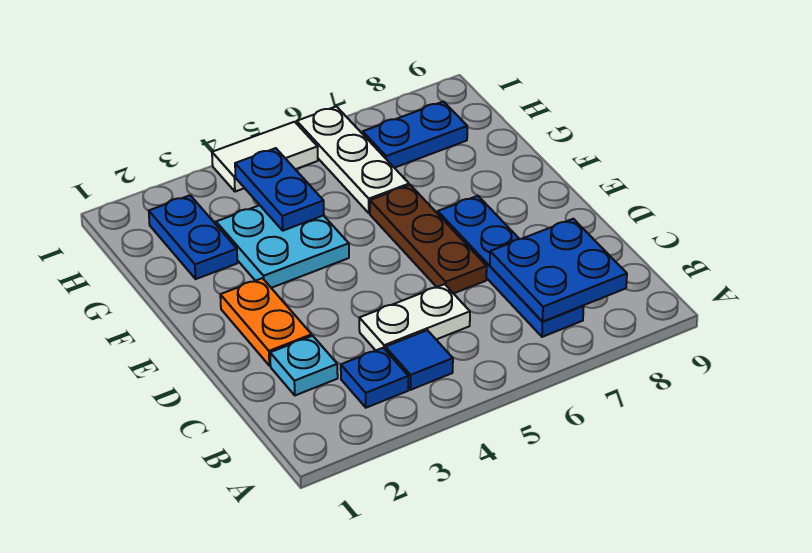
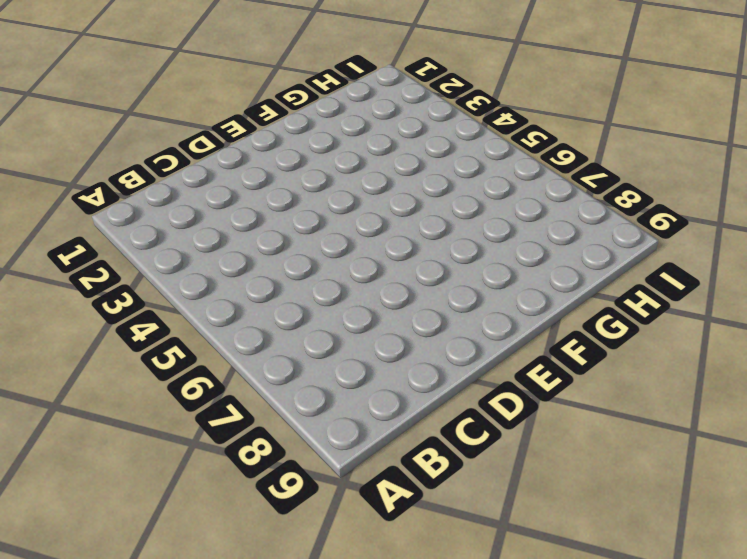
none -> blue plate B3 level 1
none -> blue tile B4 level 1
none -> blue plate B7:E7 level 1

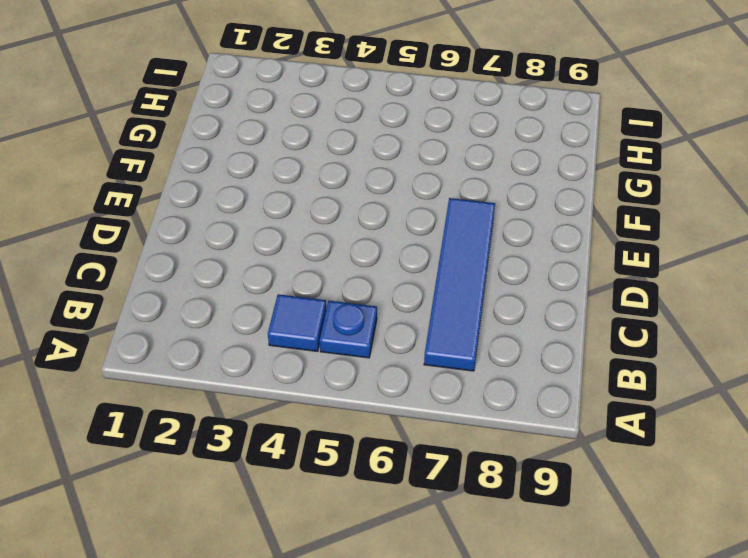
blue plate B5 level 1 -> blue plate B3 level 1
blue tile B7:E7 level 1 -> blue plate B7:E7 level 1
none -> cyan plate C2 level 1
none -> white plate C4:C5 level 1
none -> orange plate D2:E2 level 1

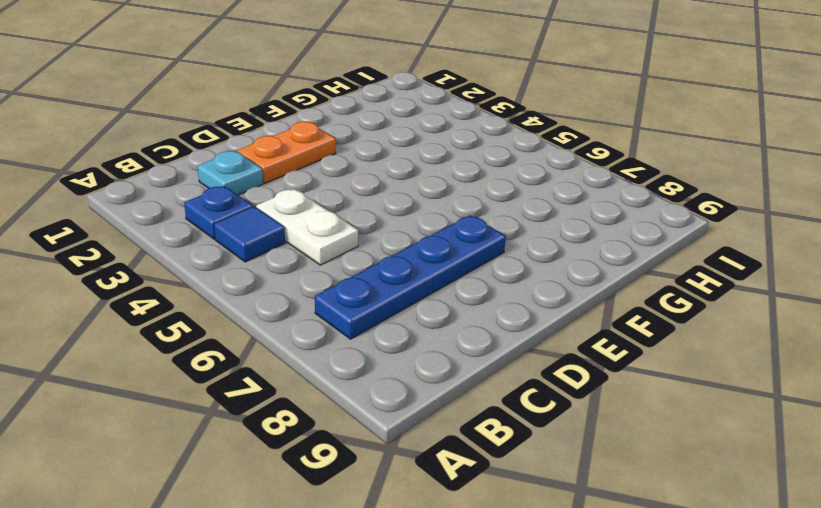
none -> brown plate D6:F6 level 1
none -> cyan plate F3:G4 level 1
none -> blue plate G2:H2 level 1

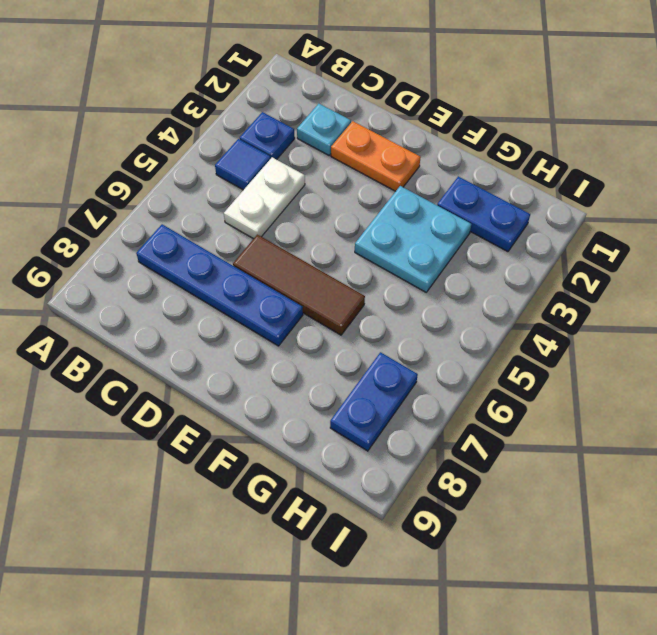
brown tile D6:F6 level 1 -> brown plate D6:F6 level 1
none -> white plate G6:I6 level 1
none -> white tile I4:I5 level 1
none -> blue plate B7:C8 level 2

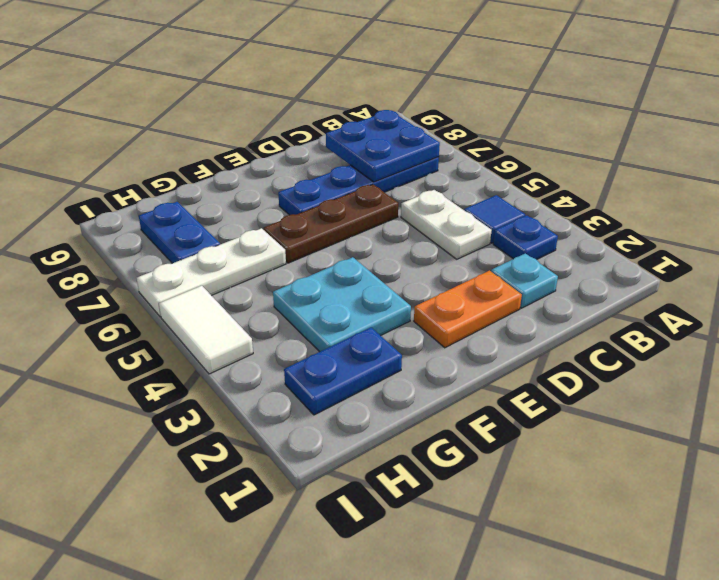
none -> blue plate G4:H4 level 2

